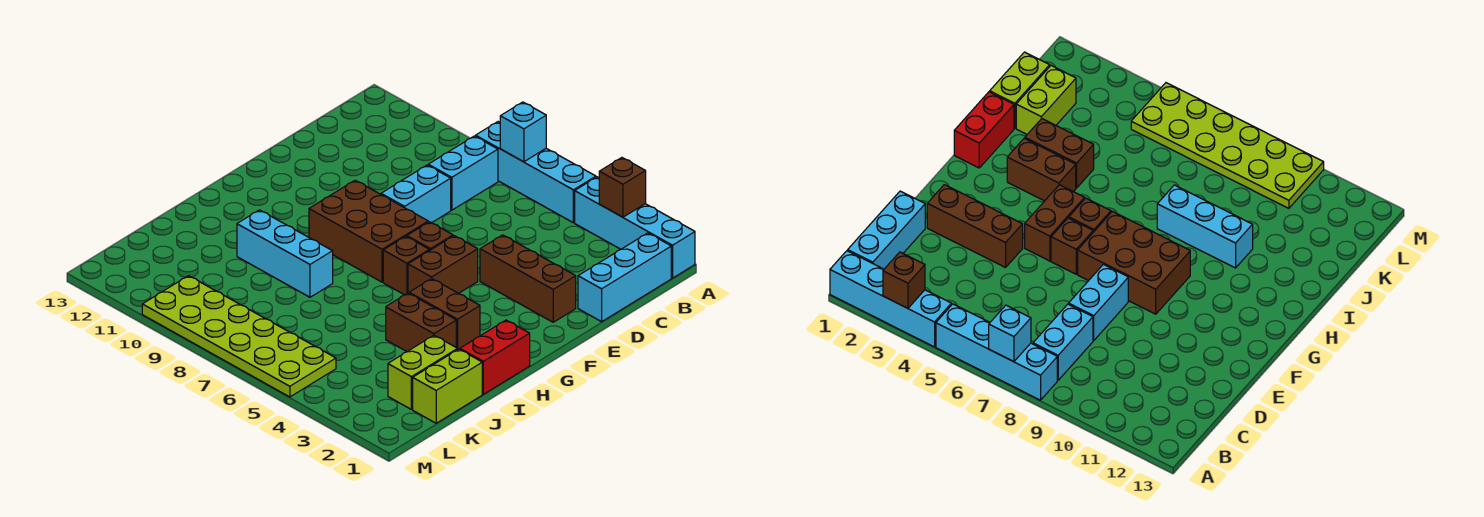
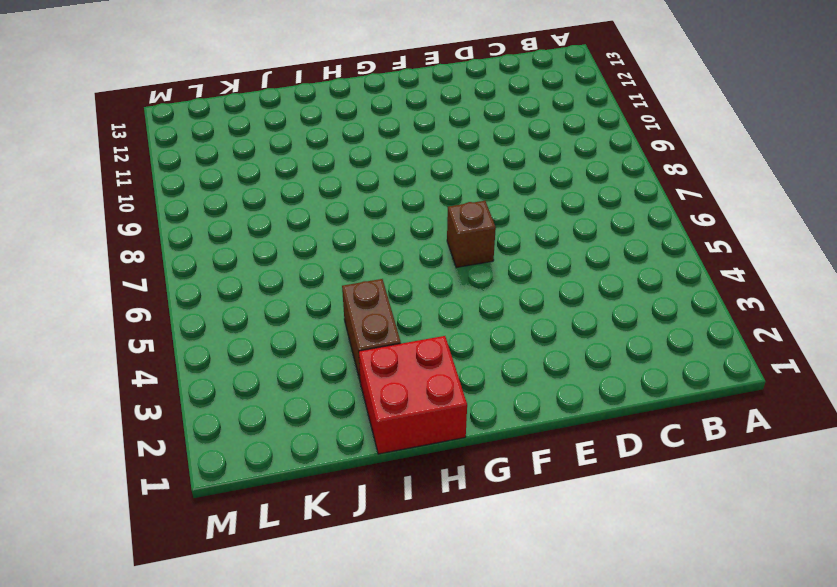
red brick H1:I2 level 1 -> red brick H1:I1 level 1
none -> cyan brick A1:A4 level 1
none -> cyan brick A5:A8 level 1
none -> cyan brick B1:D1 level 1

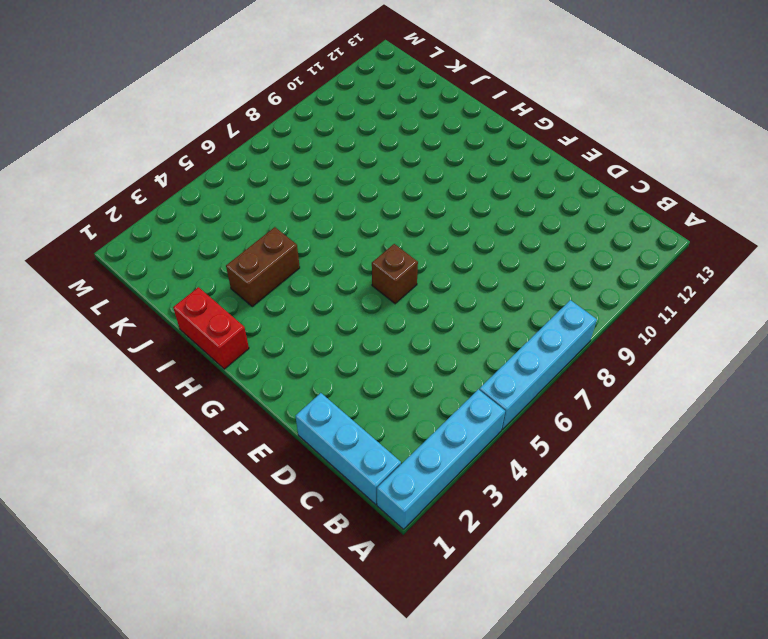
none -> cyan brick B8:C8 level 1
none -> cyan brick D8:E8 level 1
none -> brown brick E2:E4 level 1

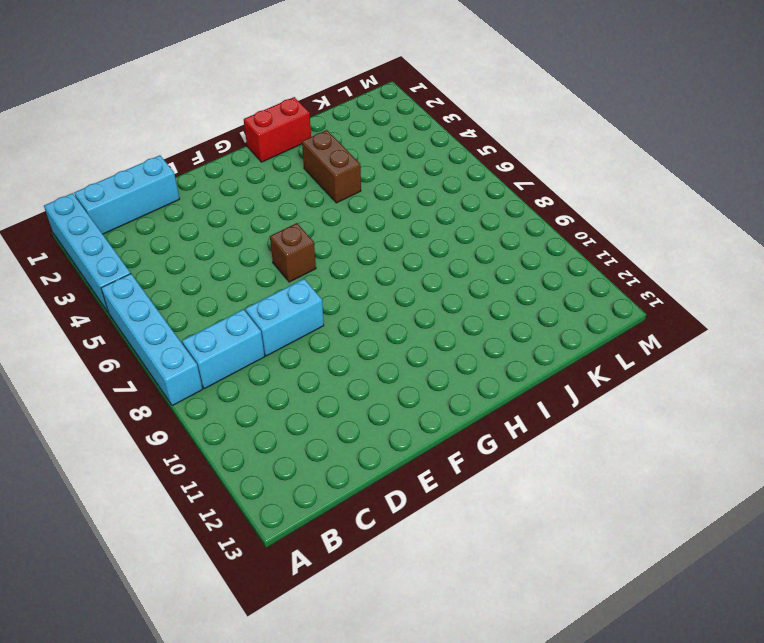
none -> brown brick E2:E4 level 1
none -> brown brick F5:G5 level 1
none -> brown brick F7:G9 level 1

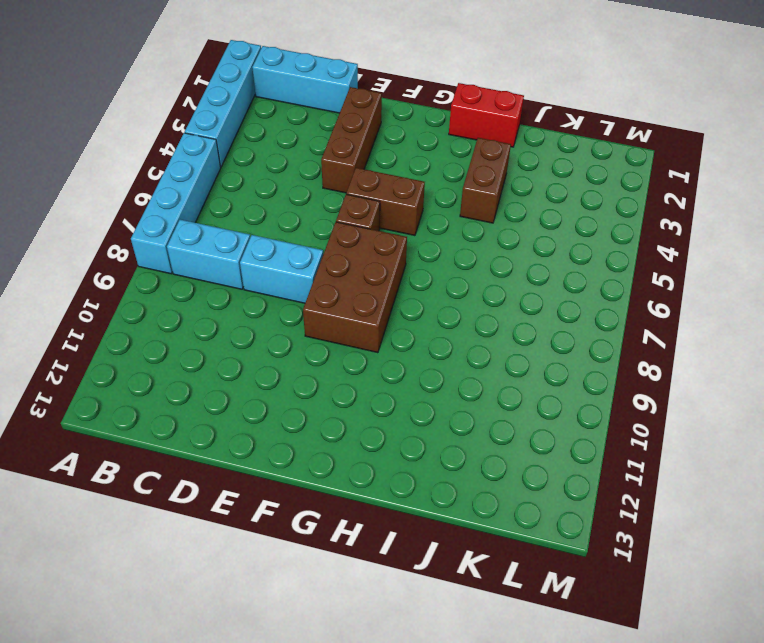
none -> brown brick G6 level 1
none -> brown brick H3:H4 level 1
none -> cyan brick I8:I10 level 1

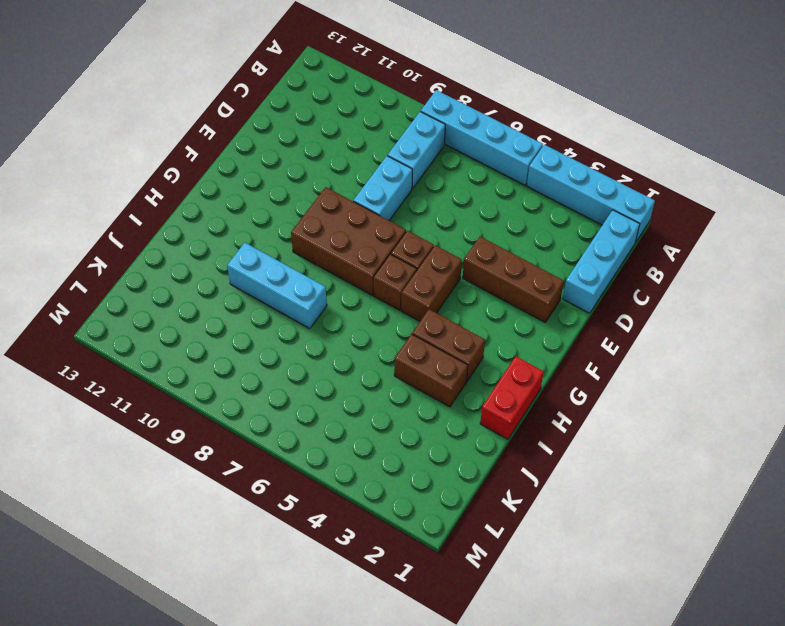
none -> lime brick J1:K1 level 1
none -> lime brick J2:K2 level 1
none -> lime plate L5:M10 level 1

